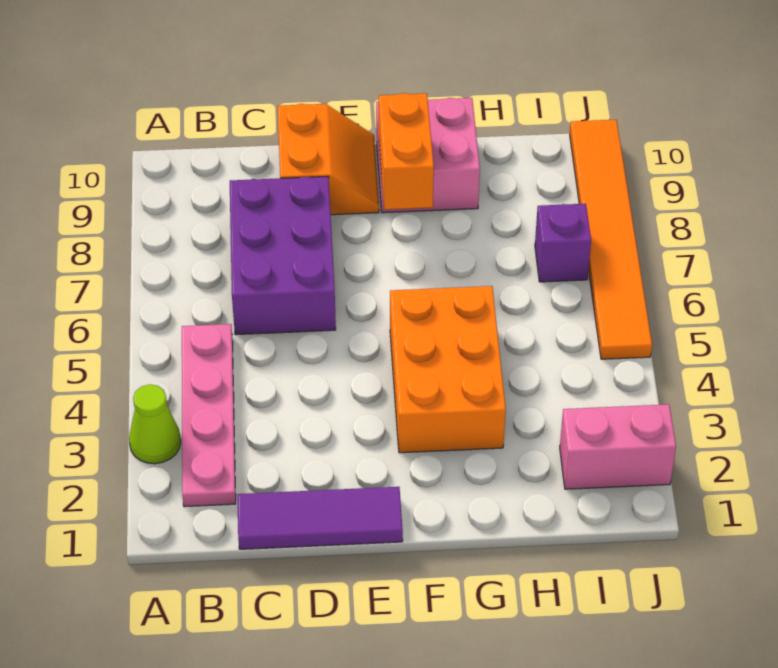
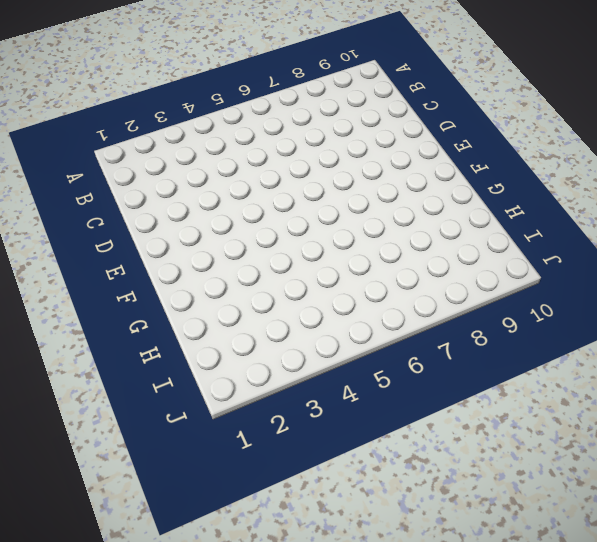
none -> lime cone A3 level 1
none -> pink plate B2:B5 level 1

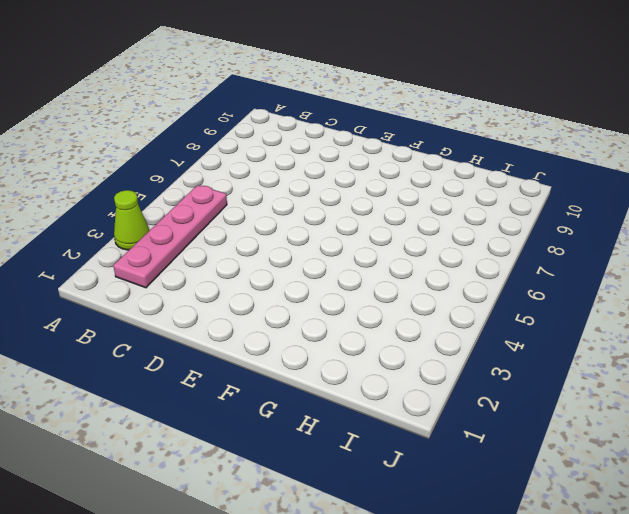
none -> purple tile C1:E1 level 1
none -> purple brick C6:D8 level 1

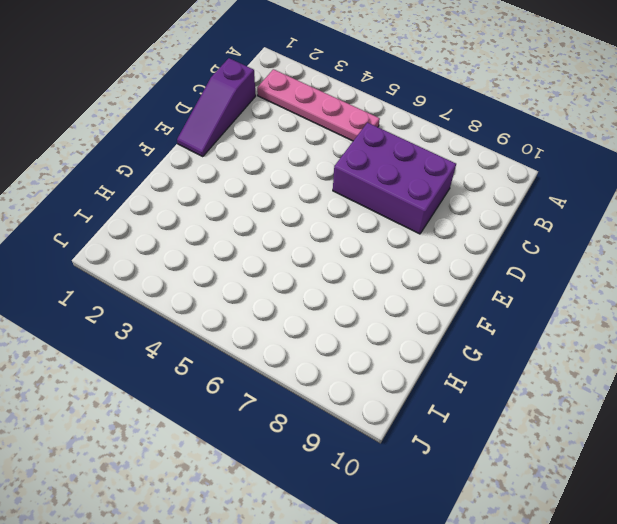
purple slope C1:E1 level 1 top C -> purple tile C1:E1 level 1
none -> lime cone A3 level 1
none -> orange slope D9:E10 level 1 top D

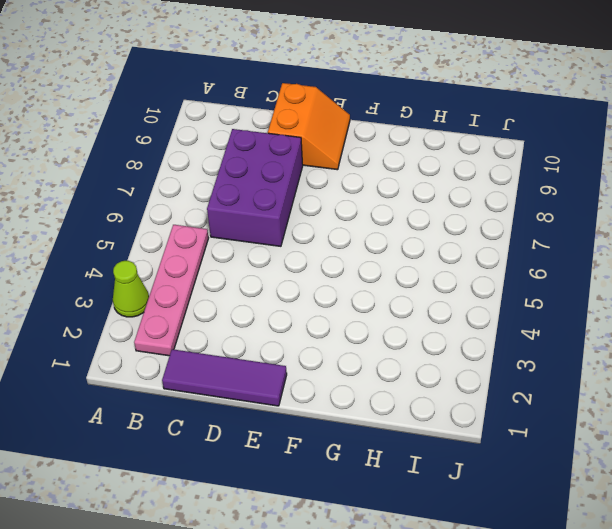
none -> orange brick F3:G5 level 1
none -> pink brick F9:G10 level 1

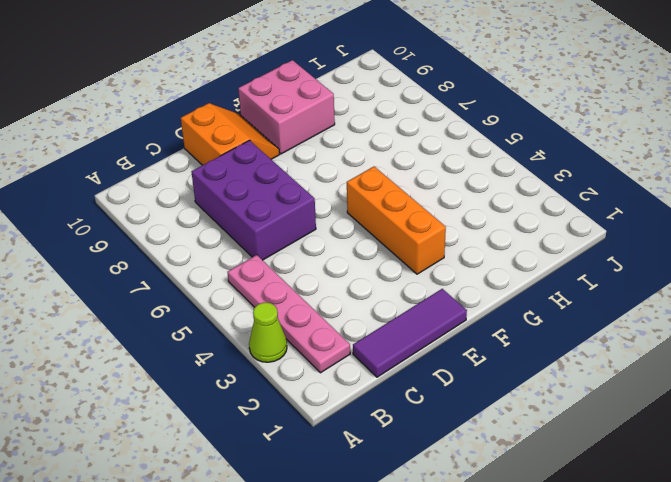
orange brick F3:F5 level 1 -> orange brick F3:G5 level 1
none -> pink brick I2:J2 level 1
none -> purple brick I7 level 1

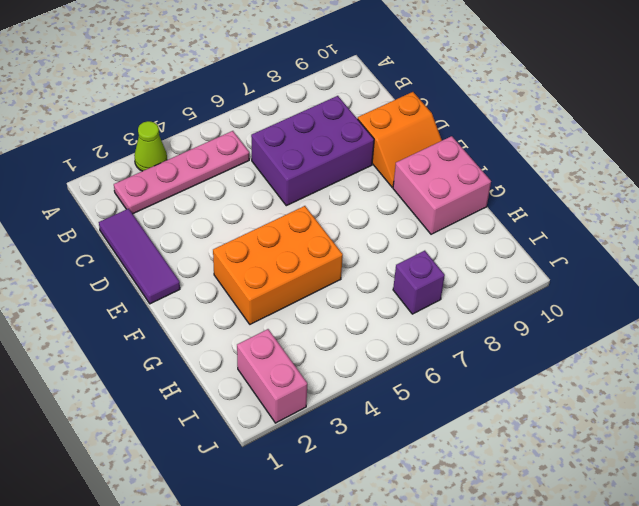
none -> orange tile J5:J10 level 1
none -> orange brick F8:F9 level 2

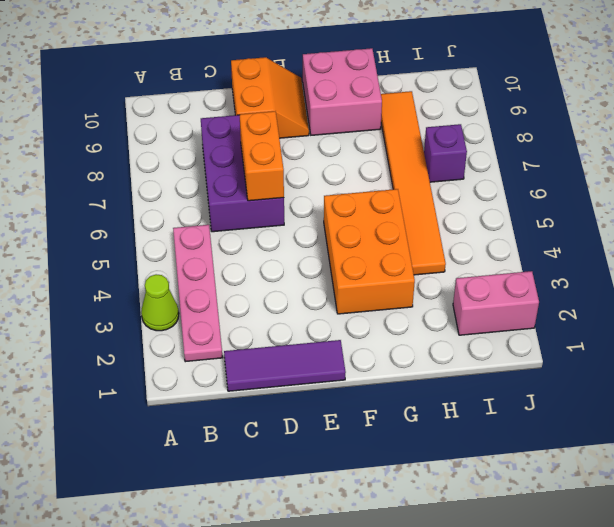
orange brick D6:D7 level 2 -> orange brick F8:F9 level 2
orange tile H4:H9 level 1 -> orange tile J5:J10 level 1

